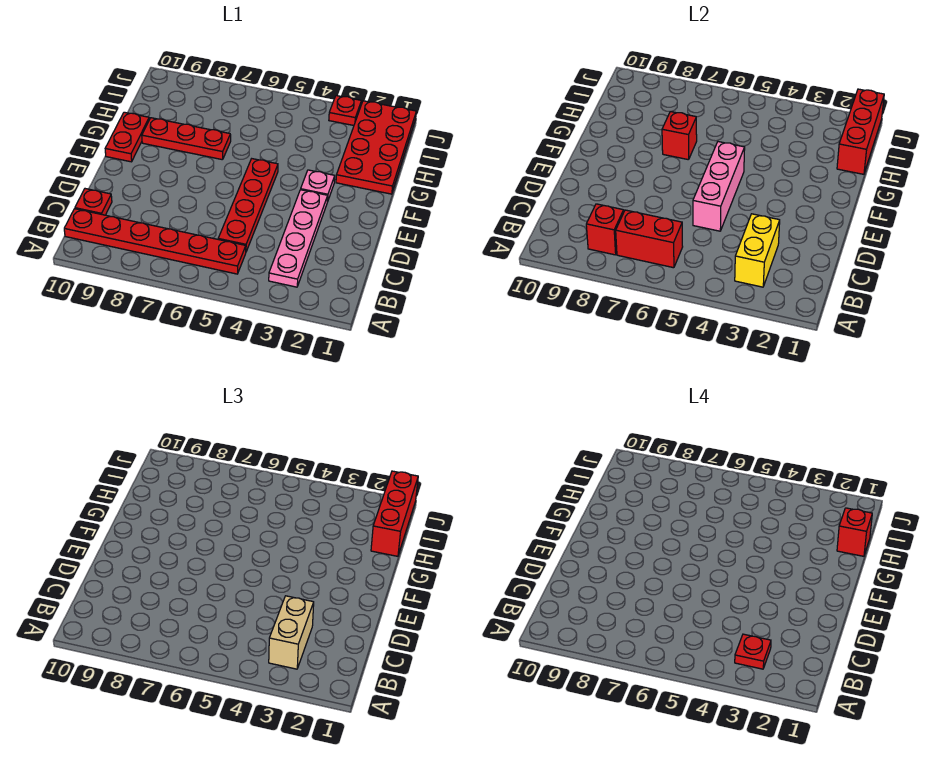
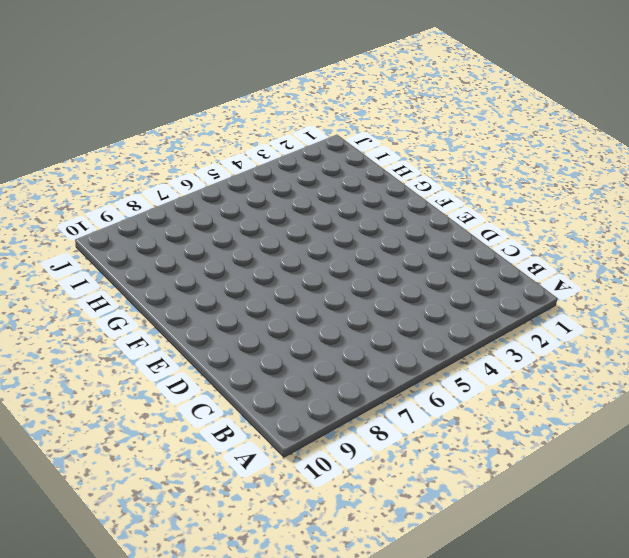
none -> pink plate B3:E3 level 1
none -> red plate B5:B10 level 1
none -> red plate C5:F5 level 1

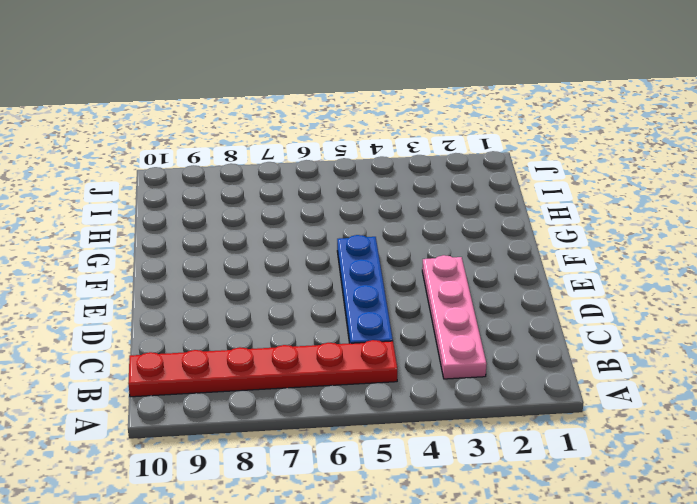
blue plate C5:F5 level 1 -> red plate C5:F5 level 1
none -> red plate C10 level 1
none -> pink plate F3 level 1
none -> red plate F10:G10 level 1

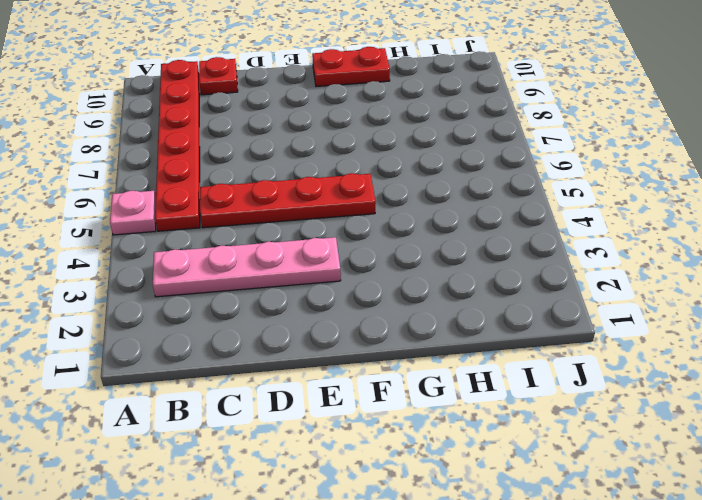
pink plate A5 level 1 -> pink plate F3 level 1
none -> red plate G1:J2 level 1
none -> red plate G7:G9 level 1
none -> red plate J3 level 1

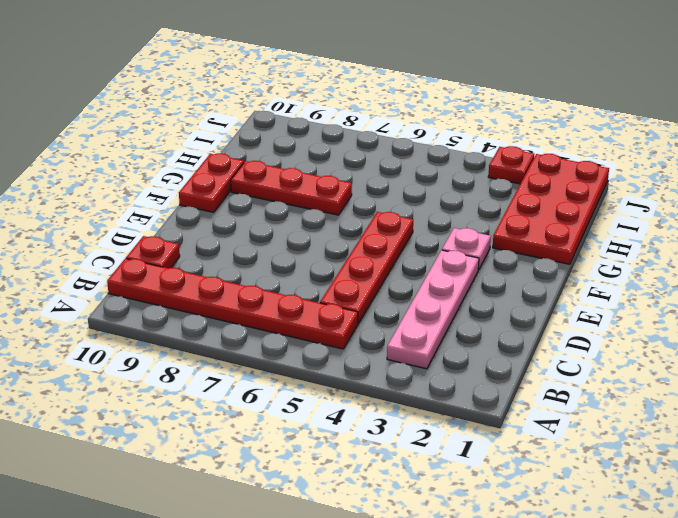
none -> yellow brick B3:C3 level 2
none -> red brick B6:B7 level 2
none -> red brick B8 level 2

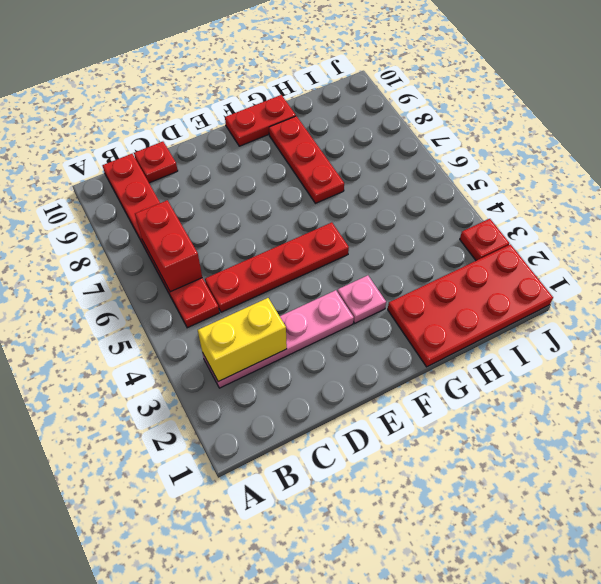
none -> red brick B8 level 2
none -> pink brick D5:F5 level 2
none -> red brick G7 level 2

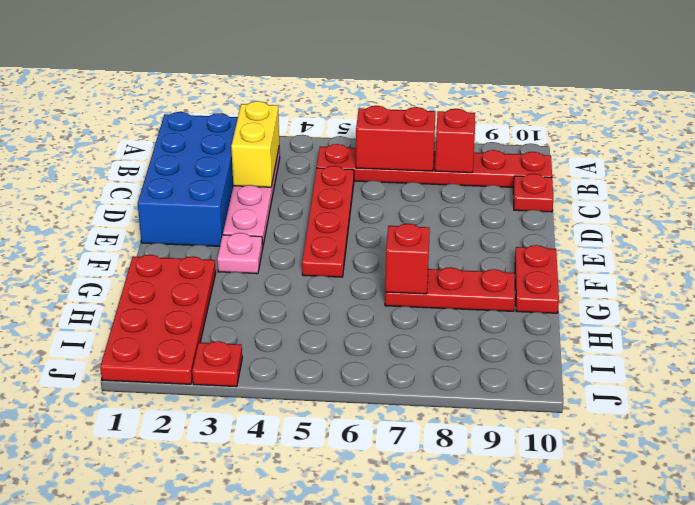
blue brick B1:E2 level 1 -> none
none -> pink brick D5:F5 level 2
none -> red brick H1:J1 level 2
none -> tan brick B3:C3 level 3

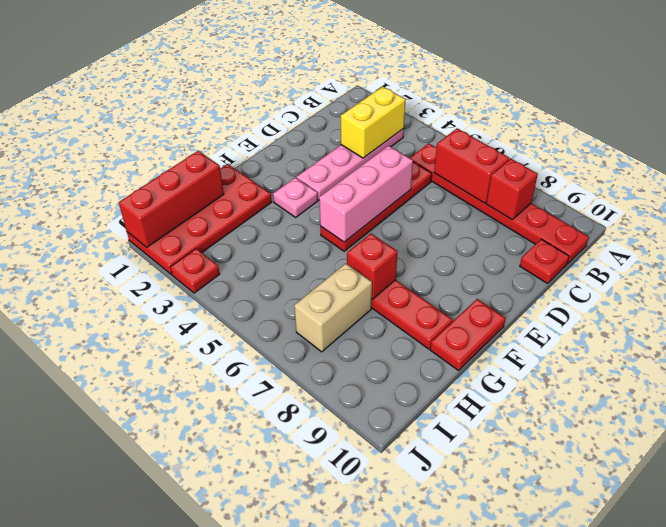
tan brick H7:I7 level 1 -> tan brick B3:C3 level 3
none -> red brick H1:J1 level 3
none -> red plate B3 level 4
none -> red brick H1 level 4

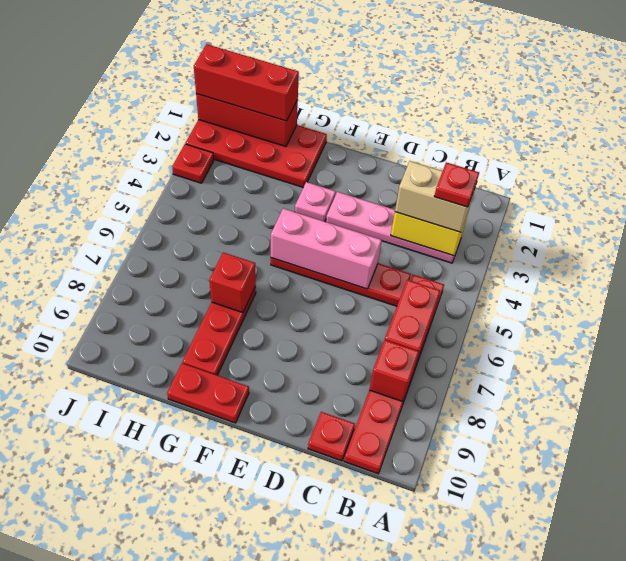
none -> red brick H1 level 4

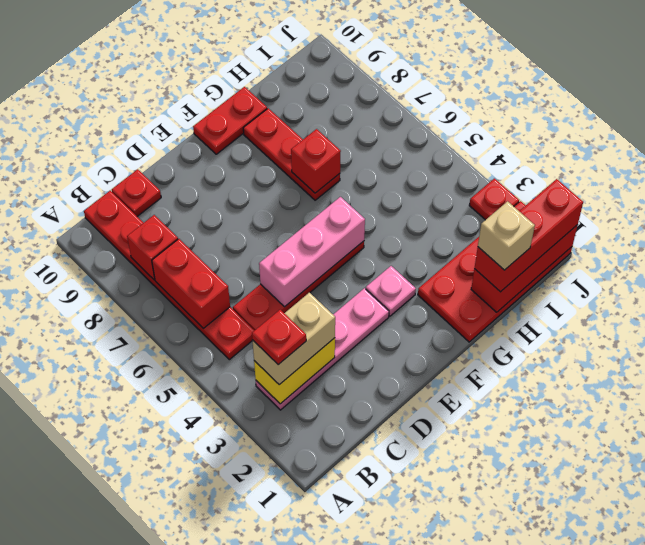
tan brick H1 level 4 -> red brick H1 level 4

